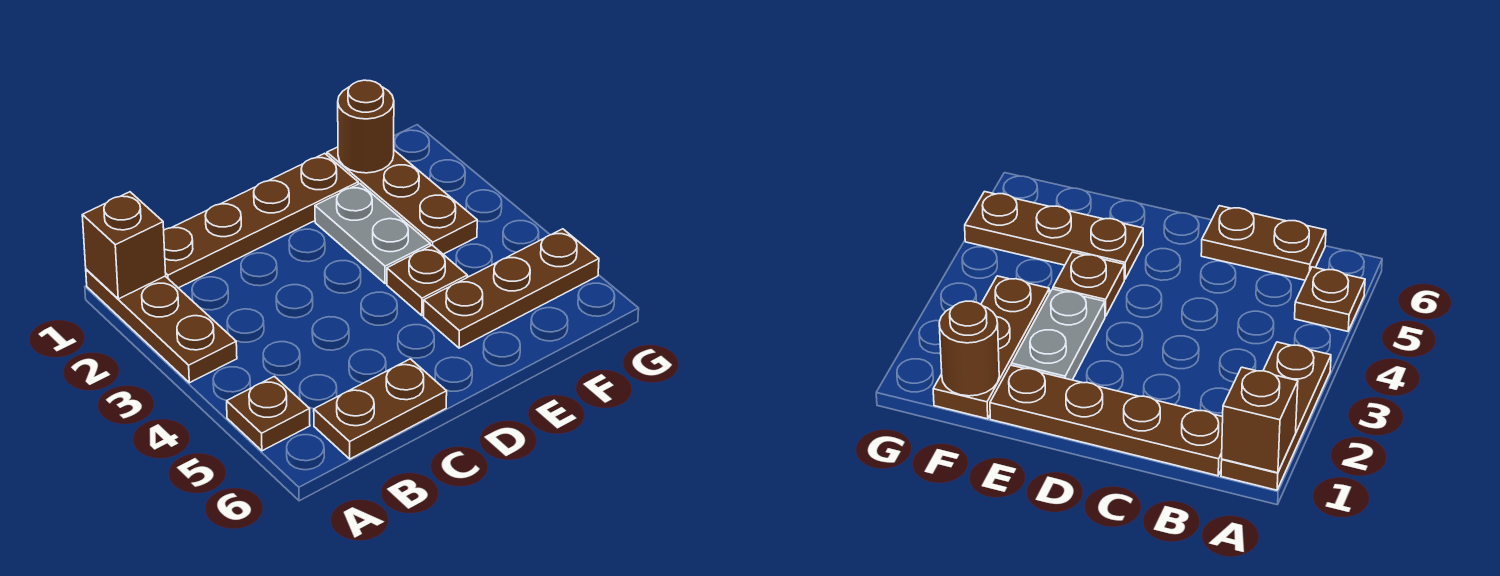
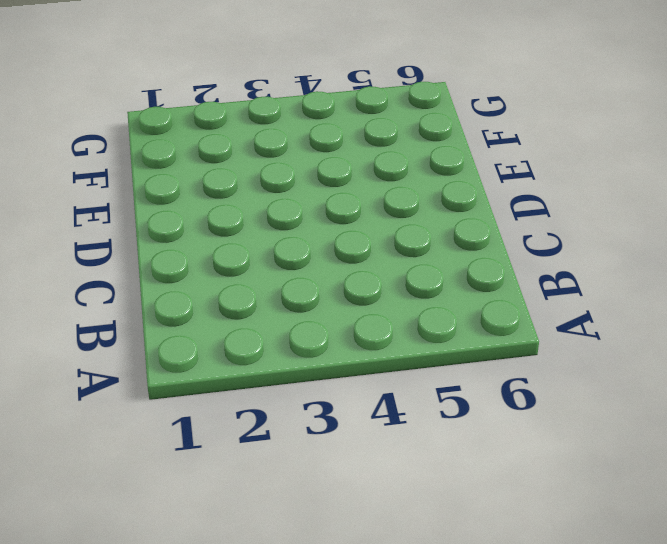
none -> brown plate A1:A3 level 1
none -> brown plate A5 level 1

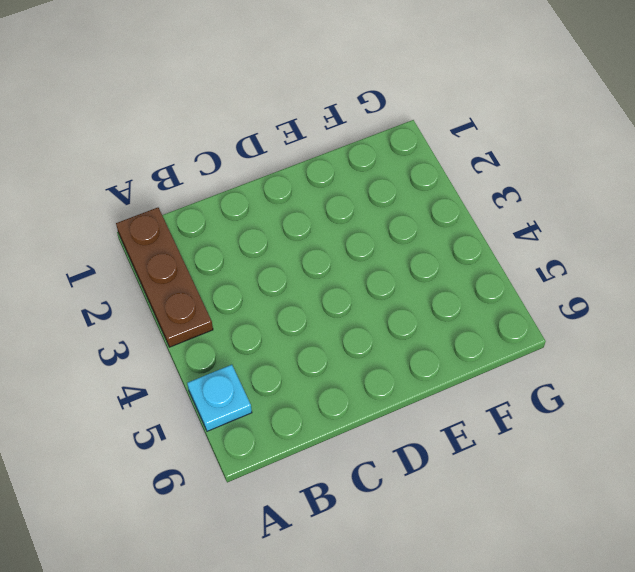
cyan plate A5 level 1 -> brown plate A5 level 1
none -> brown plate B1:E1 level 1
none -> brown plate B6:C6 level 1

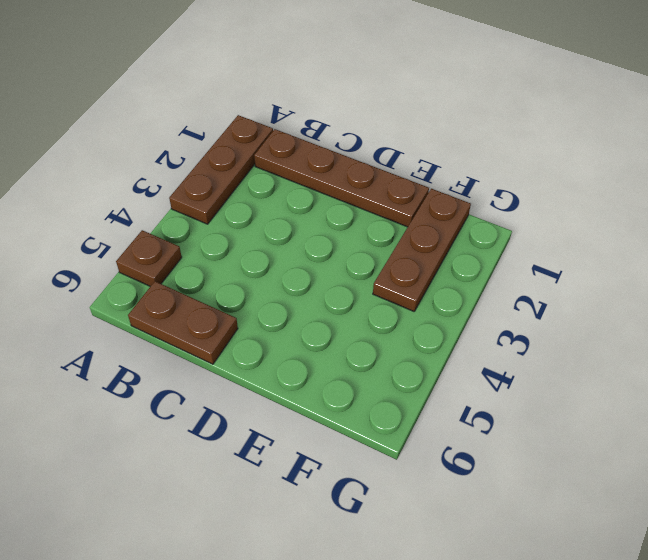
none -> grey plate E2:E3 level 1
none -> brown plate E4 level 1

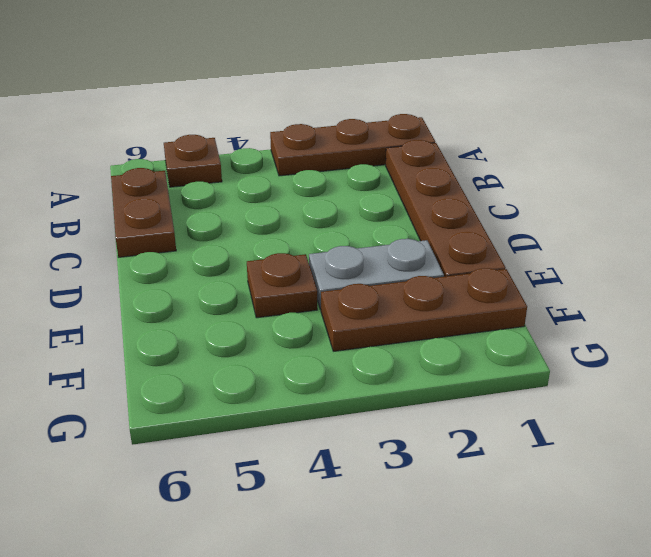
none -> brown plate E5:G5 level 1
none -> brown brick A1 level 2

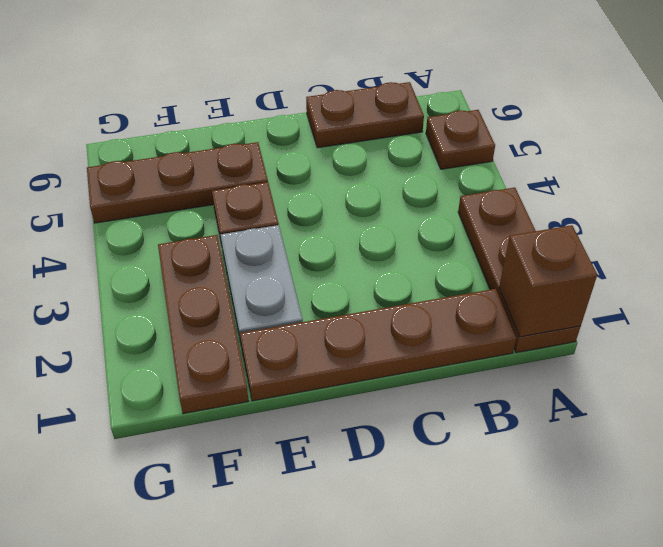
none -> brown round brick F1 level 2

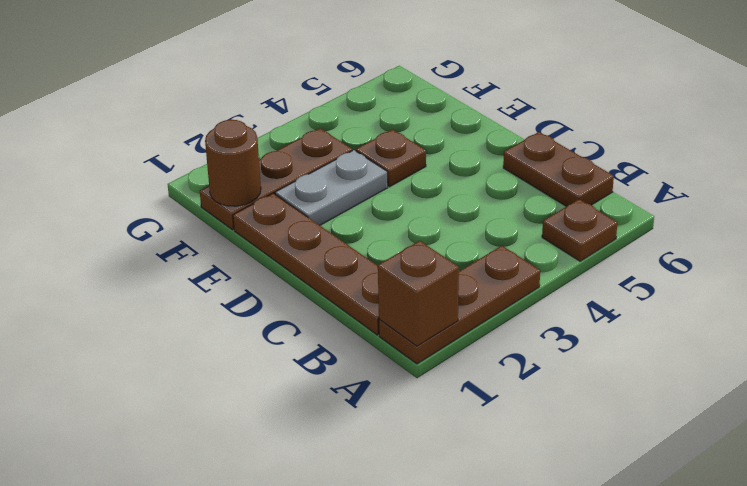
none -> brown plate E5:G5 level 1

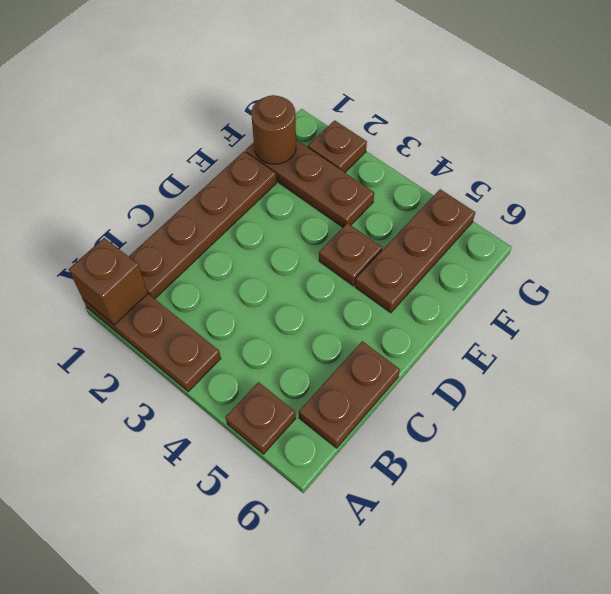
brown plate G2 level 1 -> none
none -> grey plate E2:E3 level 1

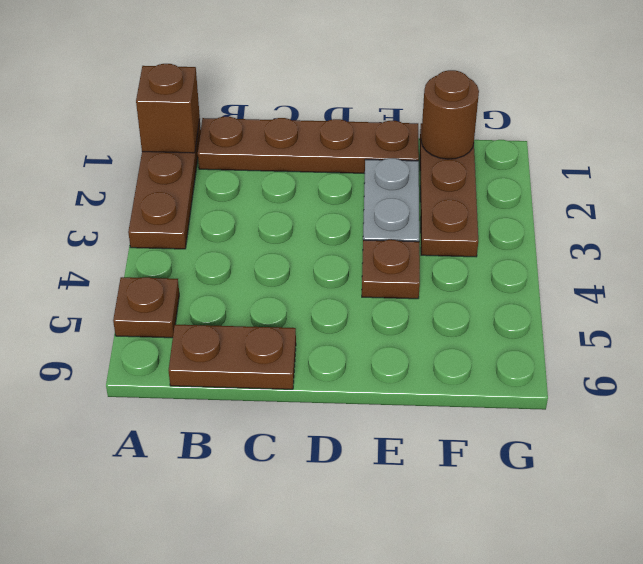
none -> brown plate E5:G5 level 1

